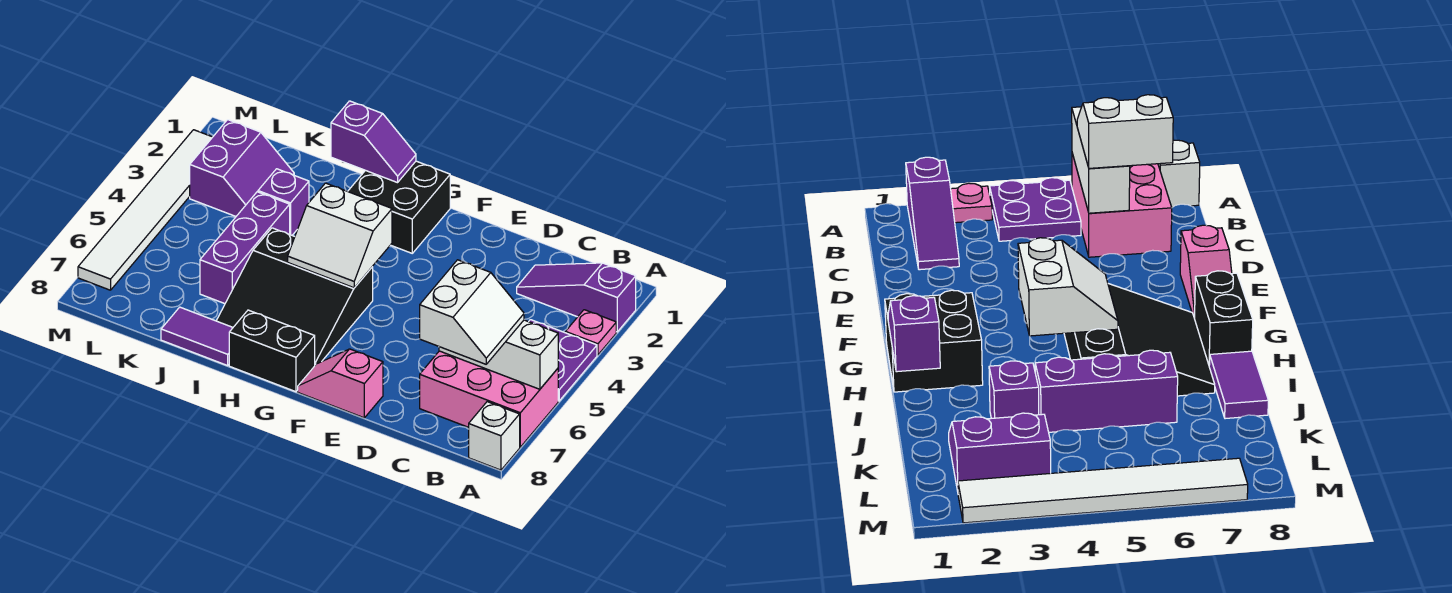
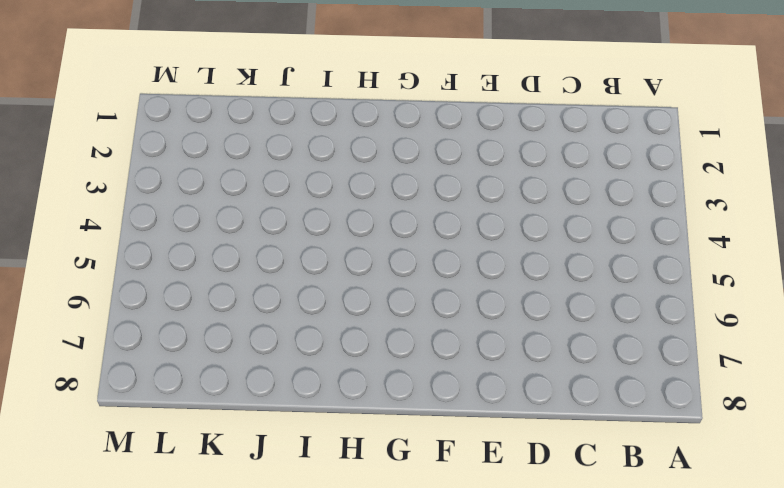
none -> purple slope A2:C2 level 1 top A
none -> pink plate A3 level 1
none -> purple plate A4:B5 level 1

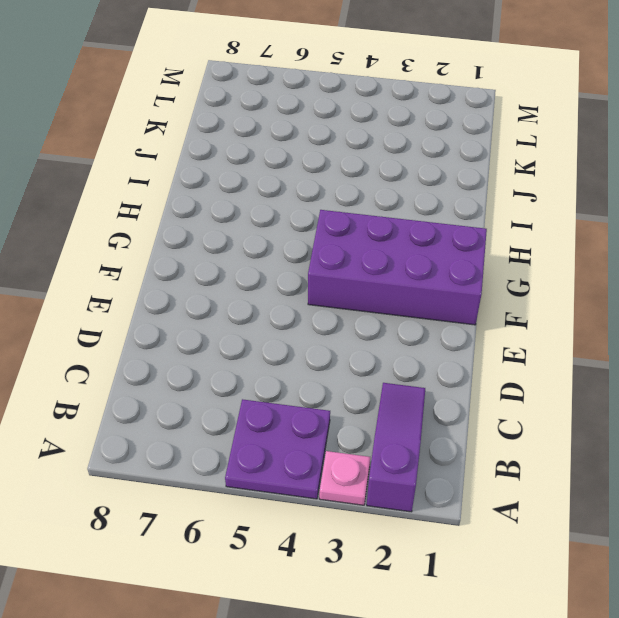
purple brick F1:G4 level 1 -> black brick G1:H2 level 1
none -> pink brick A6:C7 level 1
none -> white brick A8 level 1
none -> pink slope E8:F8 level 1 top E

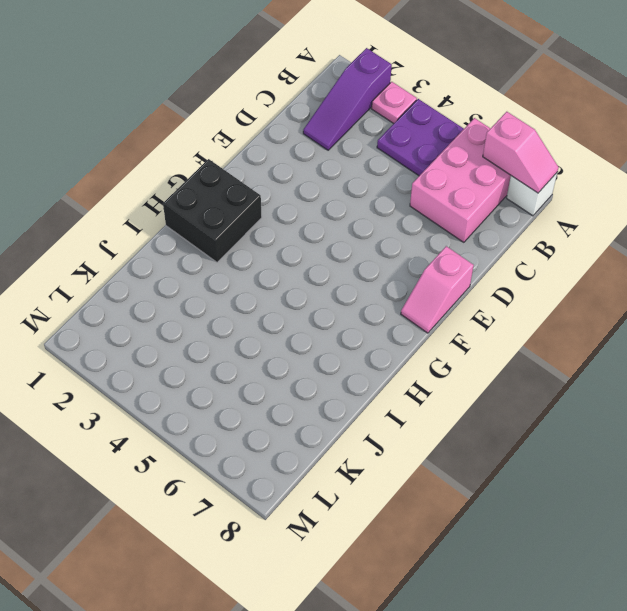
pink slope A7:A8 level 2 top 7 -> none
none -> black slope G5:I7 level 1 top 5
none -> black brick G8:H8 level 1
none -> purple tile I8:J8 level 1

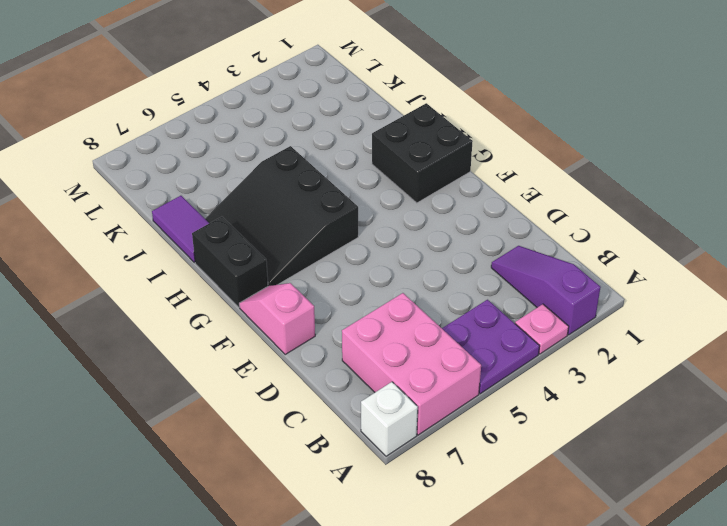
none -> purple brick J3 level 1
none -> purple brick J4:J6 level 1
none -> purple slope K2:L3 level 1 top L

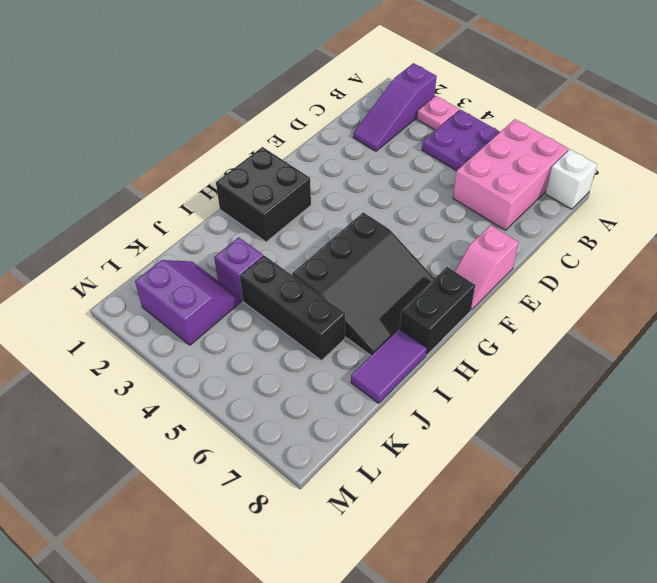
black brick J4:J6 level 1 -> purple brick J4:J6 level 1
none -> white tile M2:M7 level 1
none -> white brick A6:C6 level 2
none -> white slope G4:H5 level 2 top 4

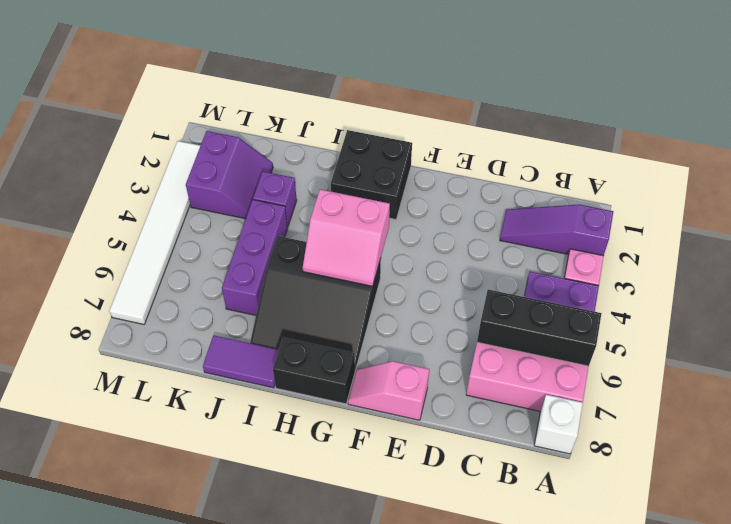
black brick A6:C6 level 2 -> white brick A6:C6 level 2
pink slope G4:H5 level 2 top 4 -> white slope G4:H5 level 2 top 4
none -> purple slope H1:I1 level 2 top I
none -> white slope B6:C7 level 3 top C

